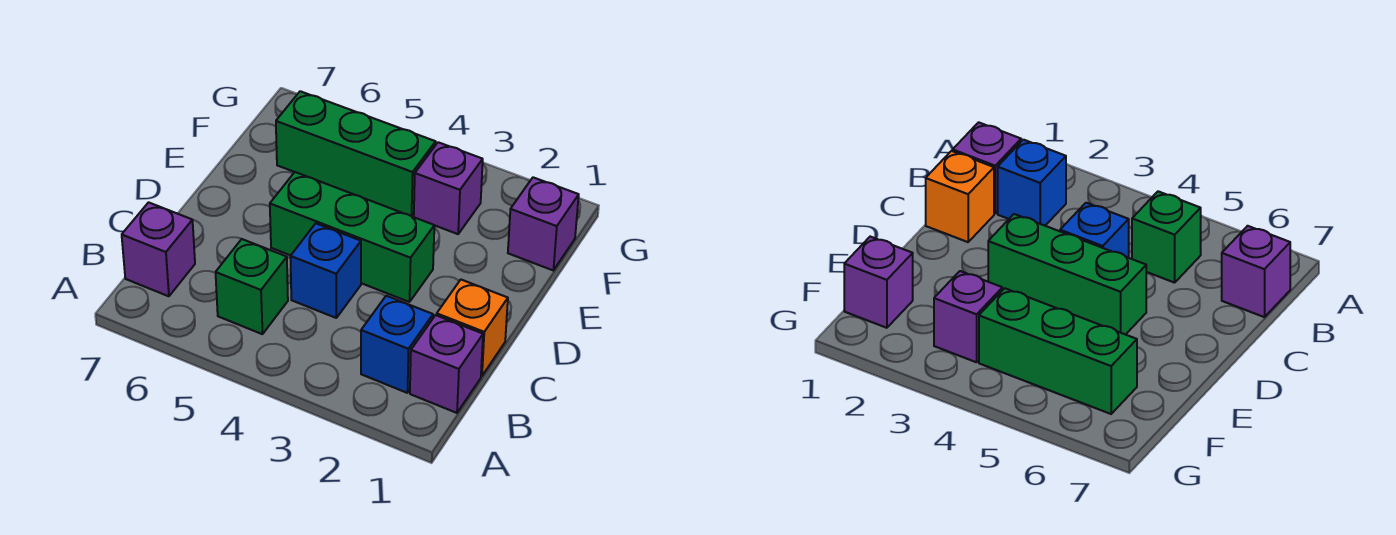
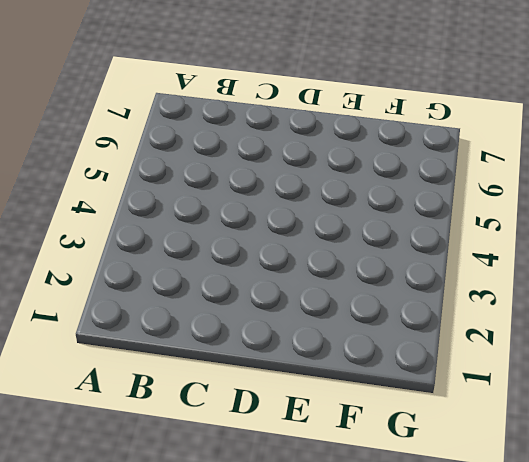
none -> purple brick B1 level 1
none -> blue brick B2 level 1

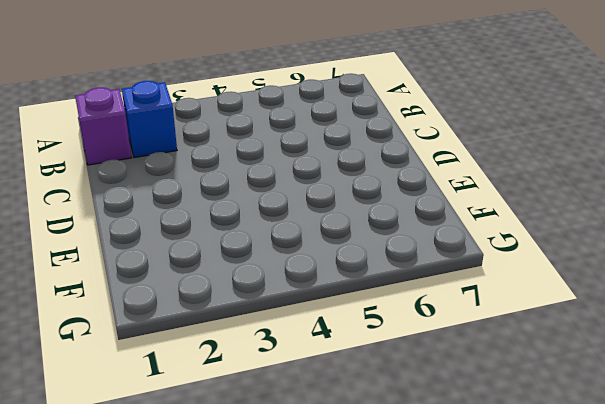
none -> green brick B5 level 1
none -> purple brick B7 level 1

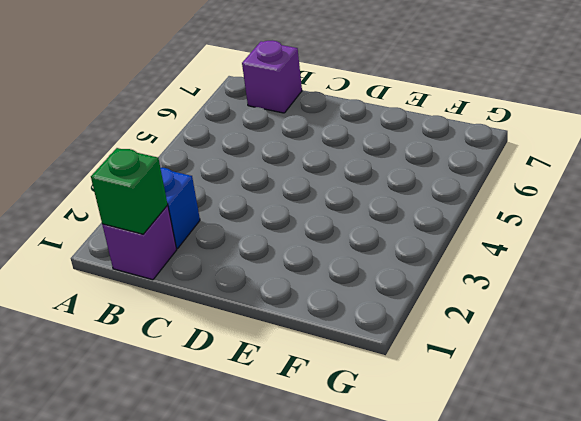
green brick B1 level 2 -> green brick B5 level 1
none -> orange brick C1 level 1
none -> blue brick C4 level 1

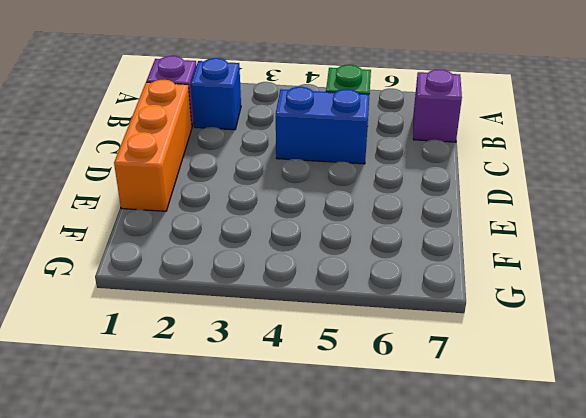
orange brick C1:E1 level 1 -> orange brick C1 level 1
blue brick C4:C5 level 1 -> blue brick C4 level 1
none -> green brick D3:D5 level 1
none -> purple brick F1 level 1

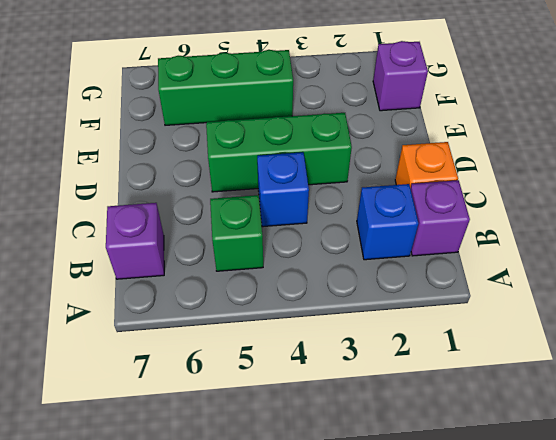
none -> purple brick F3 level 1

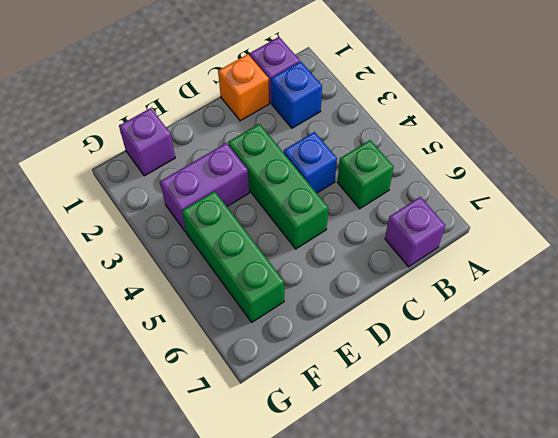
purple brick E3:F3 level 1 -> purple brick F3 level 1

